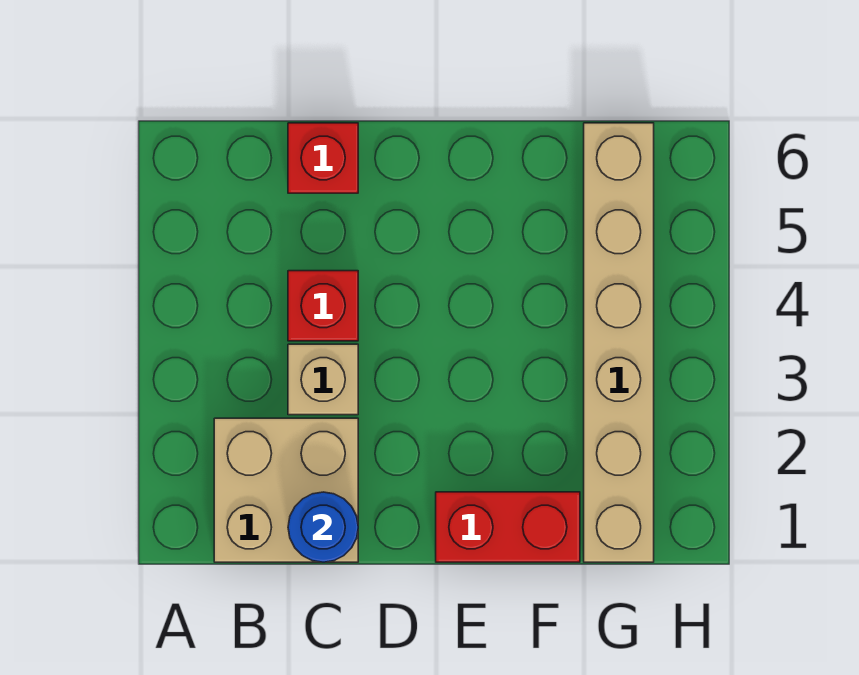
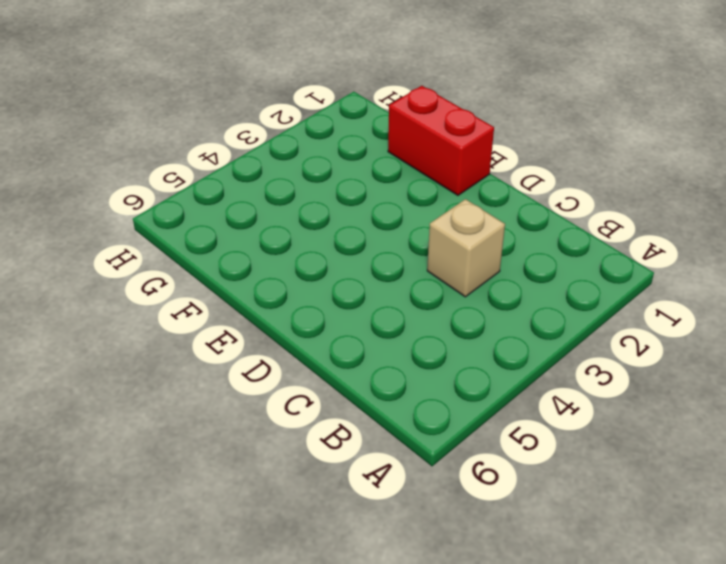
none -> tan brick B1:C2 level 1
none -> red brick C4 level 1

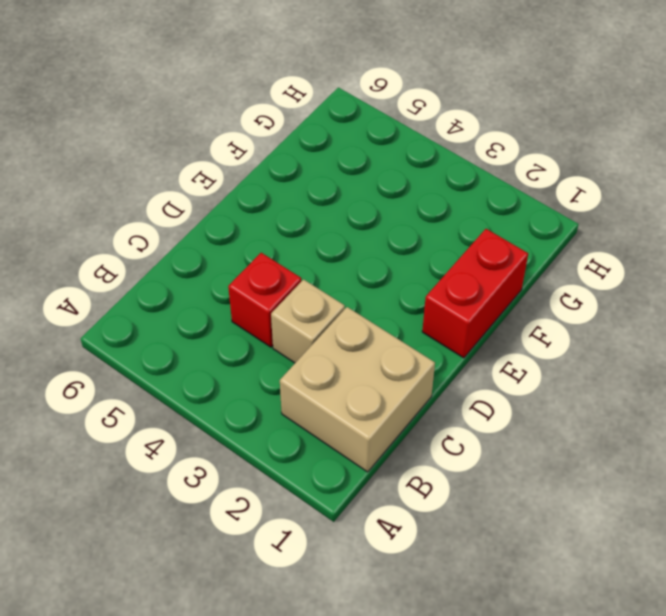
none -> red brick C6 level 1
none -> tan brick G1:G6 level 1

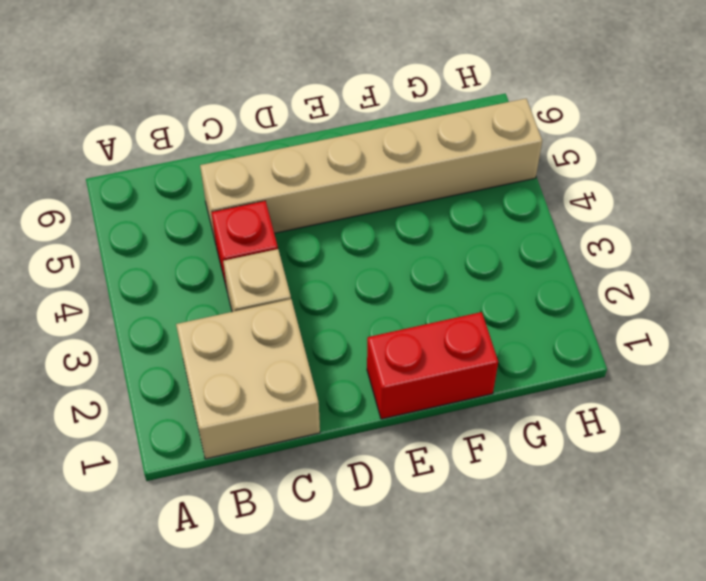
tan brick C5:H5 level 1 -> tan brick G1:G6 level 1
none -> red brick C6 level 1
none -> blue round brick C1 level 2

